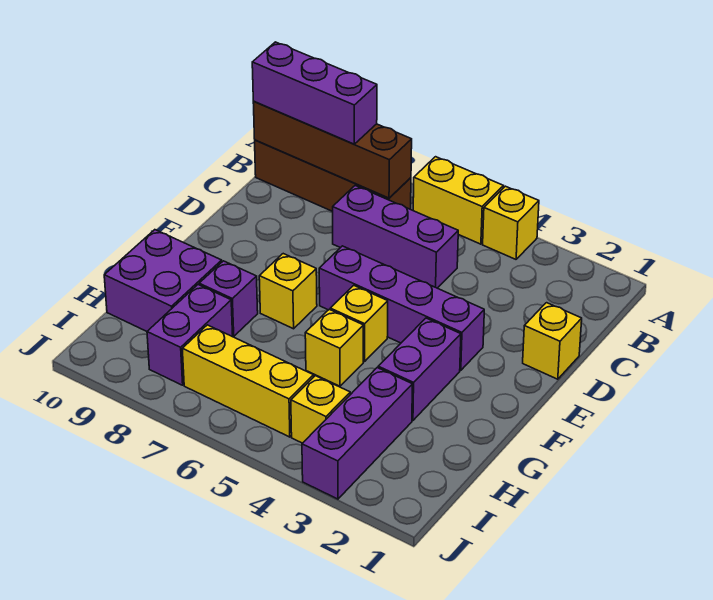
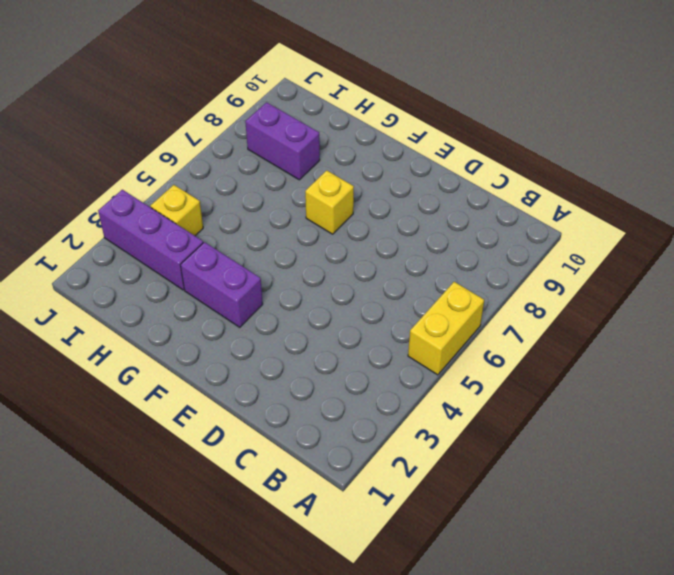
none -> yellow brick A4 level 1
none -> brown brick B7:B10 level 1
none -> purple brick C5:C7 level 1

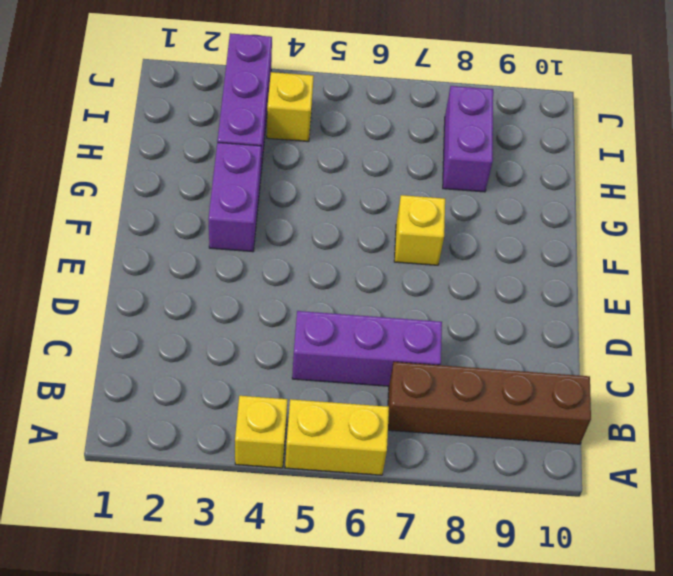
none -> yellow brick D1 level 1
none -> purple brick E3:E6 level 1
none -> yellow brick F5 level 1

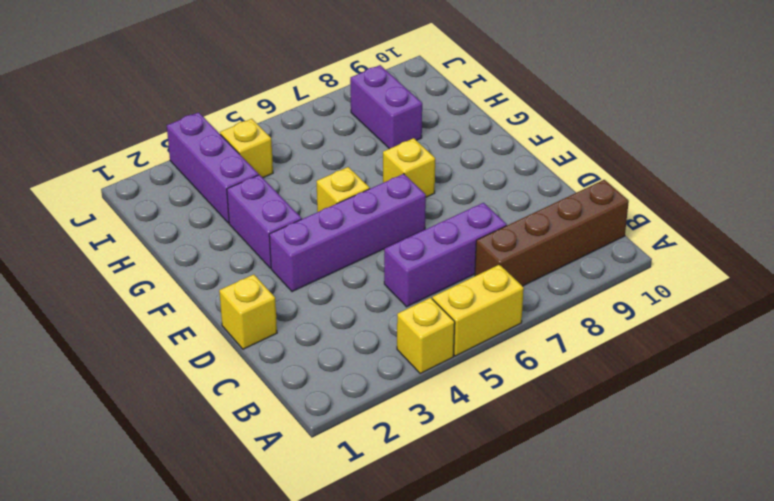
none -> yellow brick G5 level 1
none -> purple brick G8 level 1
none -> purple brick G9:H10 level 1

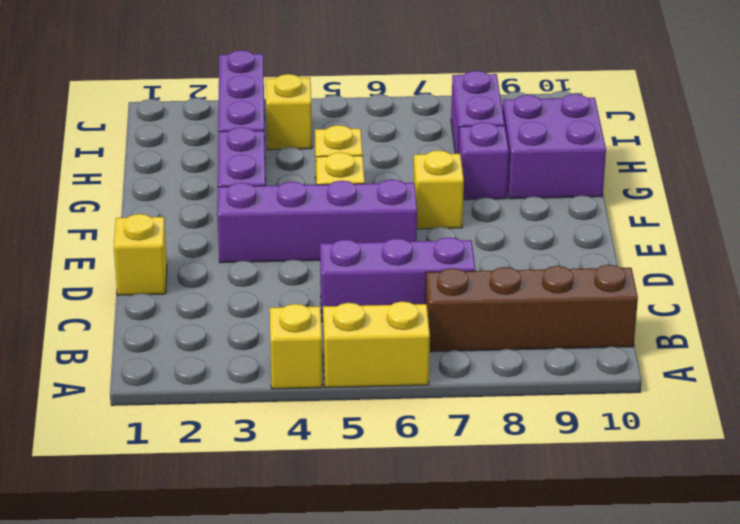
none -> yellow brick I5:I7 level 1
none -> brown brick B7:B10 level 2
none -> purple brick B8:B10 level 3

